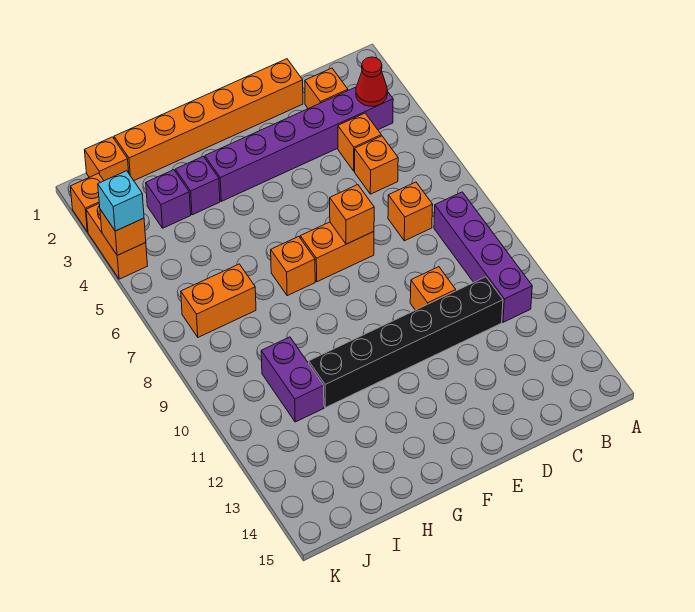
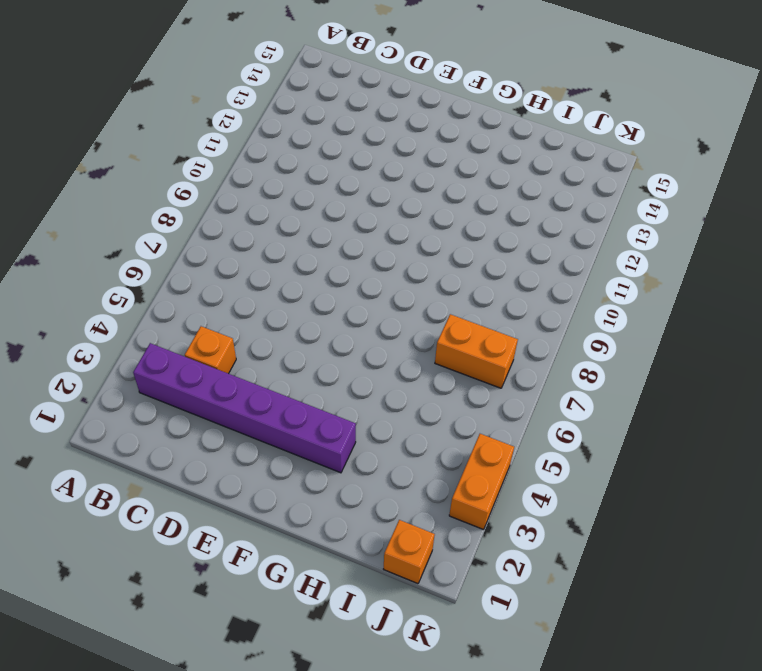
none -> purple brick B8:B11 level 1
none -> orange brick C2 level 1
none -> orange brick C5 level 1

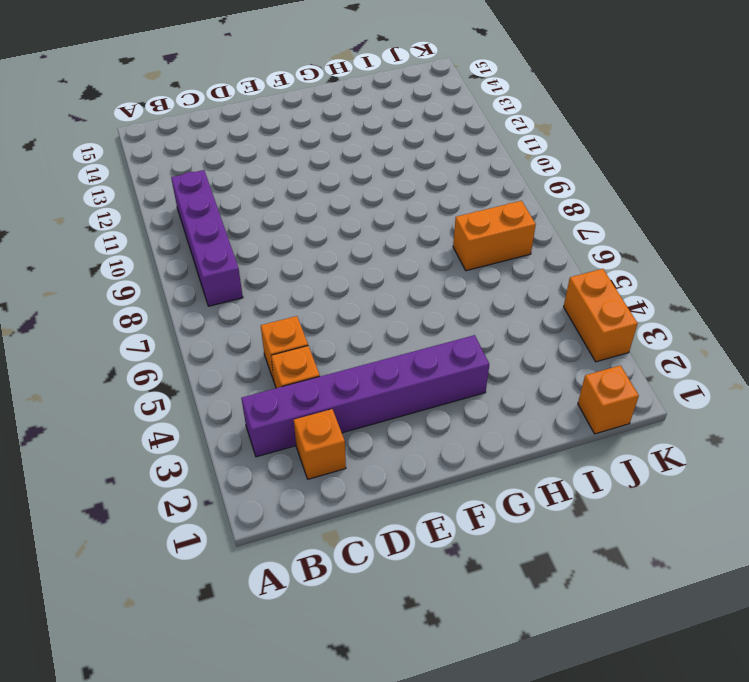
none -> orange brick C7 level 1
none -> black brick C11:H11 level 1
none -> orange brick D1:I1 level 1

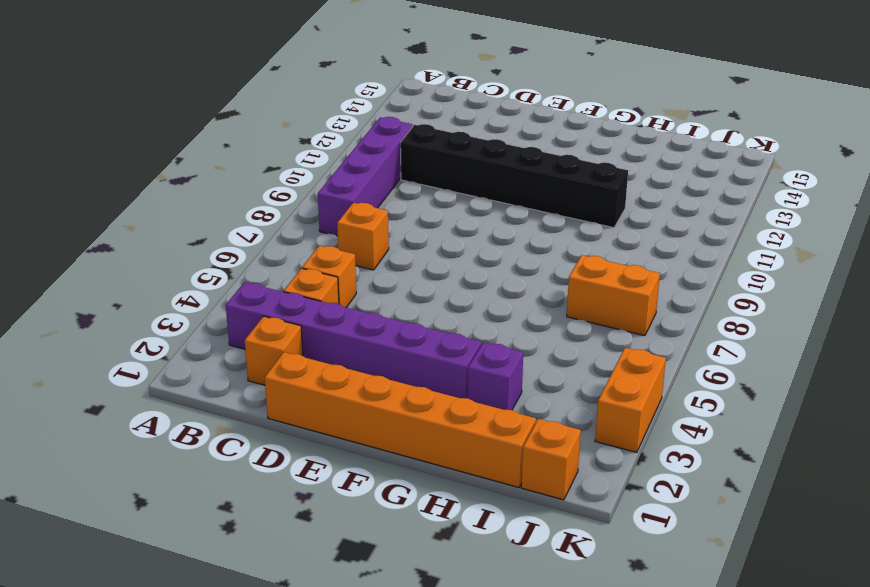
none -> orange brick D10 level 1
none -> orange brick E7:F7 level 1
none -> orange brick G7 level 1

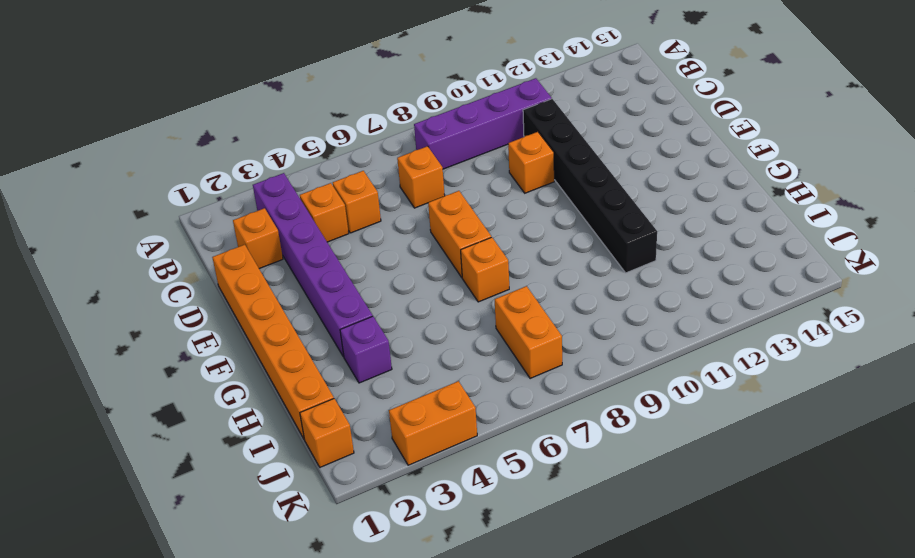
none -> purple brick I3 level 1
none -> purple brick I10:I11 level 1
none -> orange brick K2 level 1

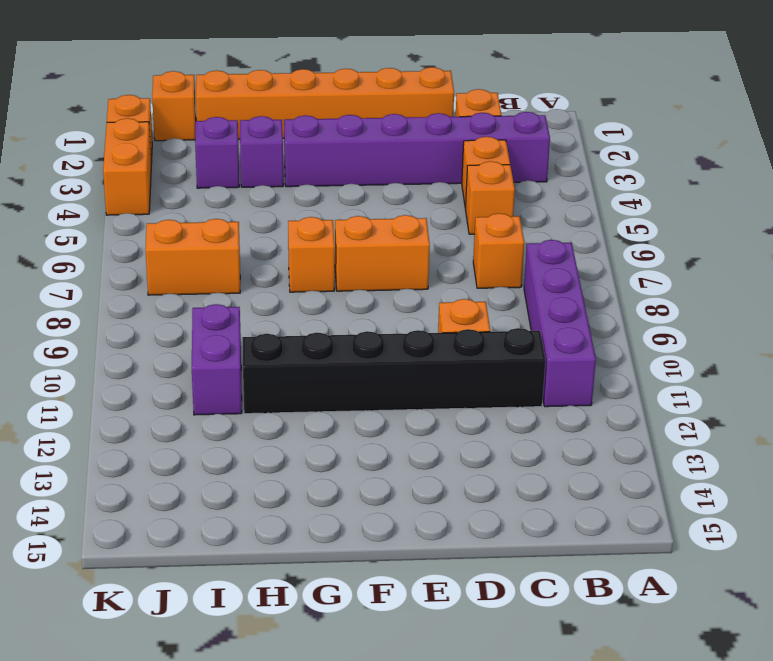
none -> red cone B3 level 2
none -> orange brick E7 level 2
none -> orange brick K4 level 2

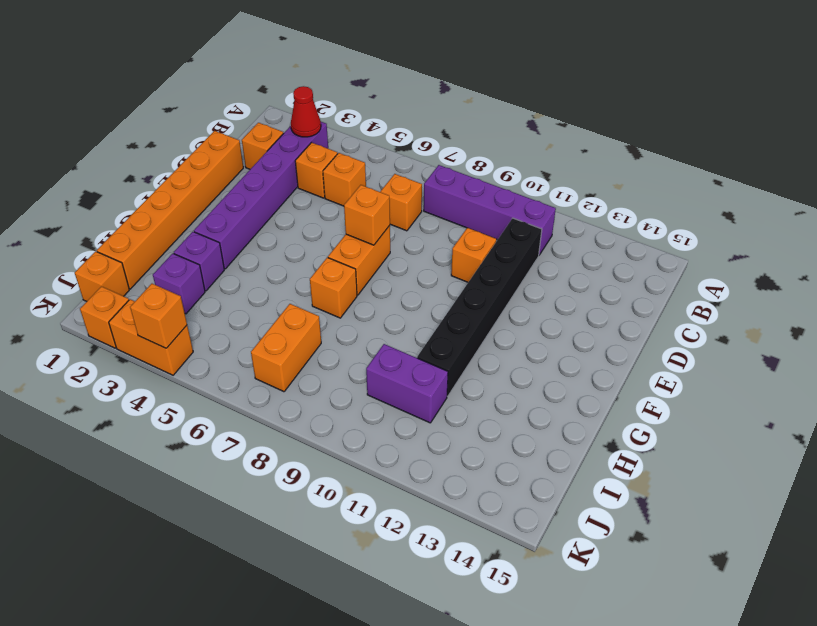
none -> cyan brick K4 level 3

